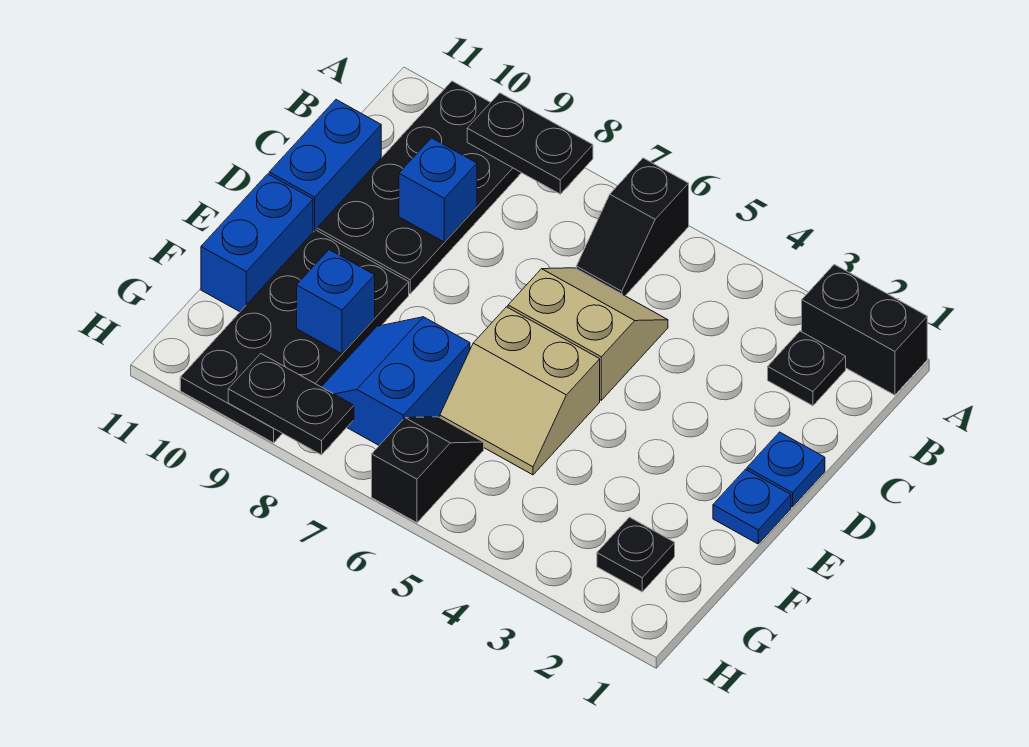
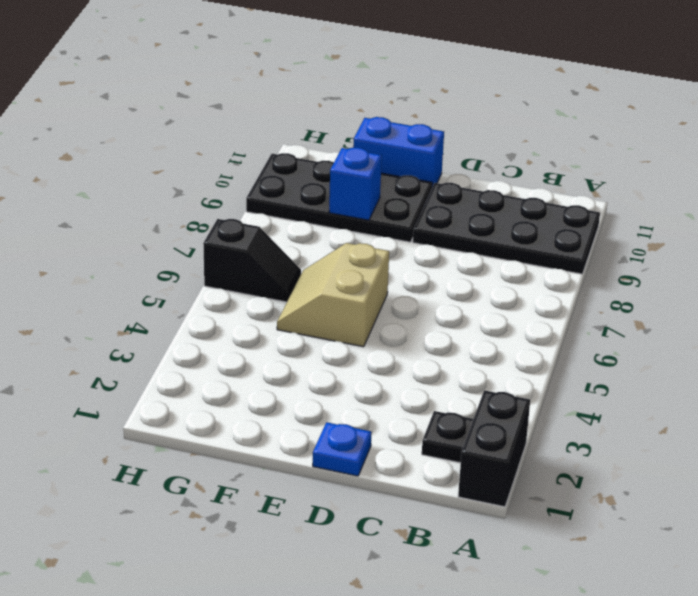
none -> black slope A6:B6 level 1 top A
none -> tan slope C5:D6 level 1 top D
none -> blue brick C11:D11 level 1

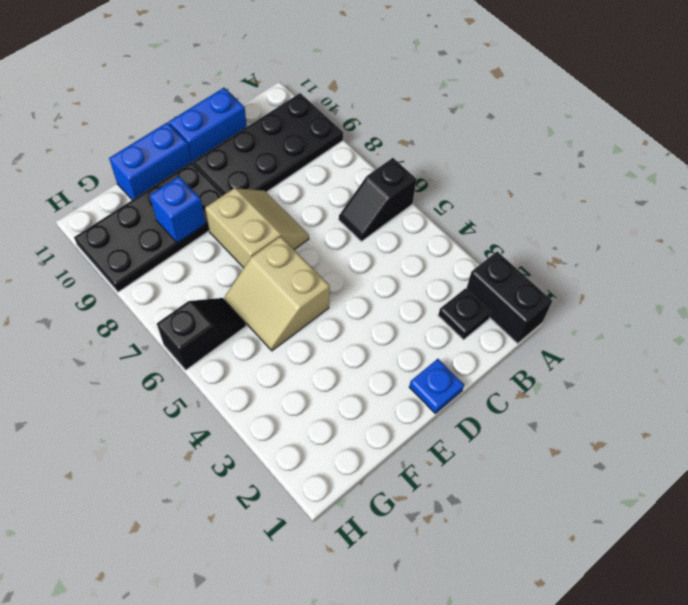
tan slope D7:E8 level 1 top E -> tan slope C5:D6 level 1 top D
none -> blue plate E1 level 1
none -> blue slope F7:G8 level 1 top 7
none -> black plate G2 level 1

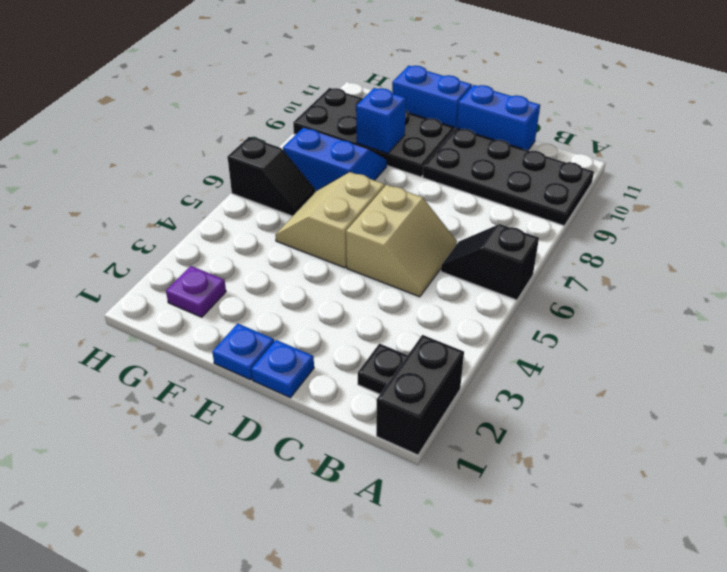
purple plate G2 level 1 -> black plate G2 level 1
none -> black plate A8:A9 level 2
none -> blue brick C9 level 2
none -> black plate H8:H9 level 2

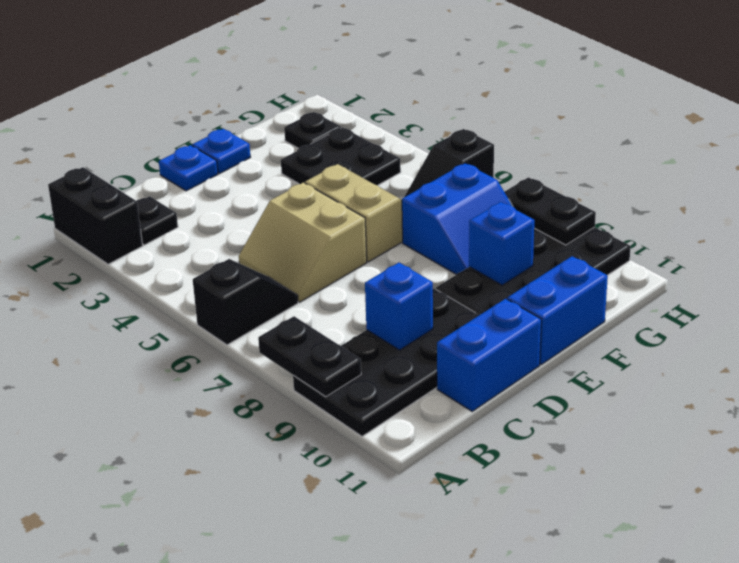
black plate F3:G4 level 1 -> none

